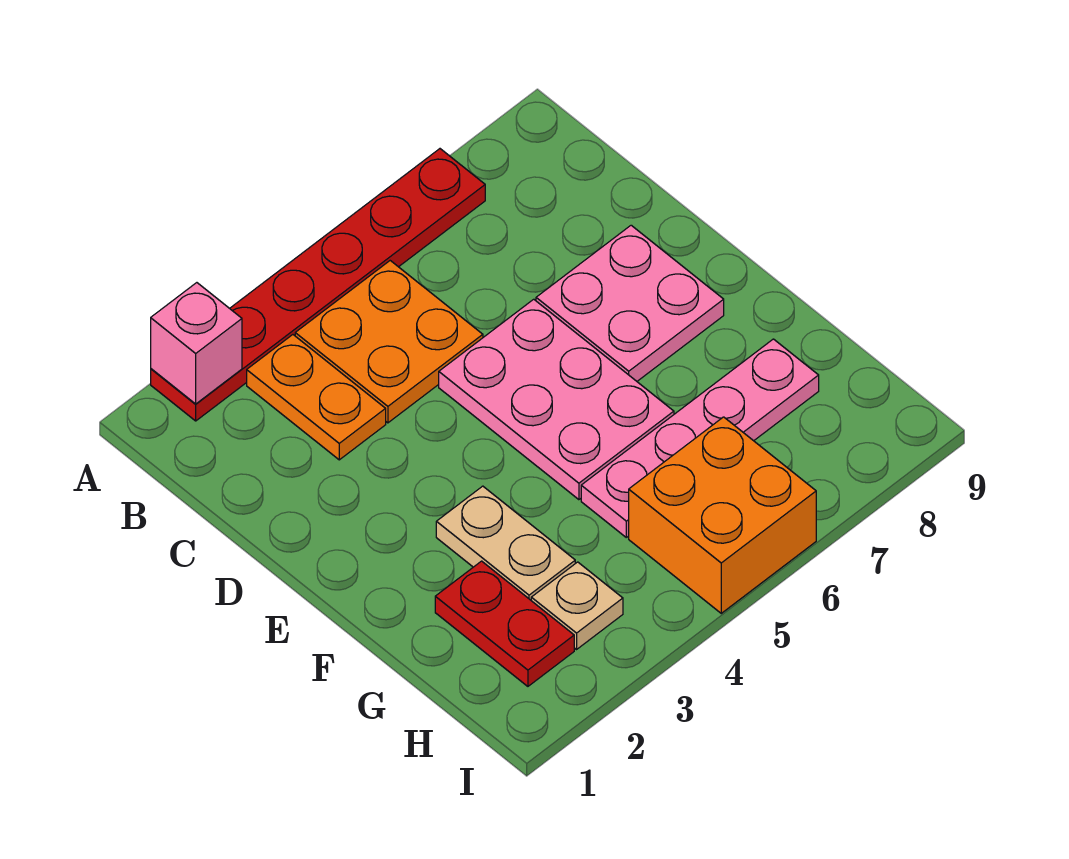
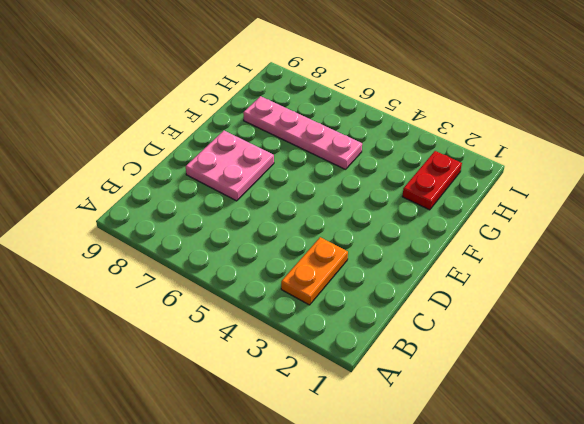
none -> red plate A2:A7 level 1
none -> orange plate B4:C5 level 1

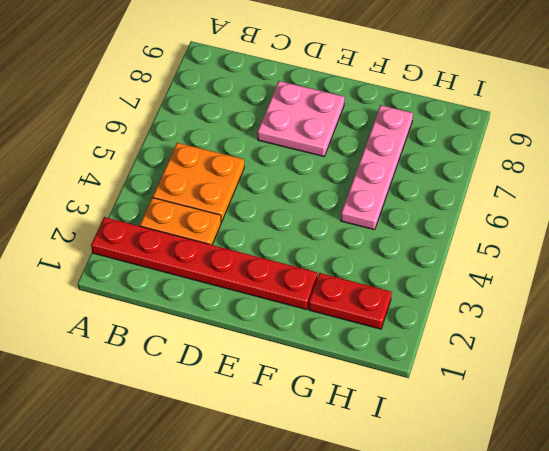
red plate A2:F2 level 1 -> red plate A2:A7 level 1
none -> pink plate D5:F6 level 1
none -> tan plate F3:G3 level 1

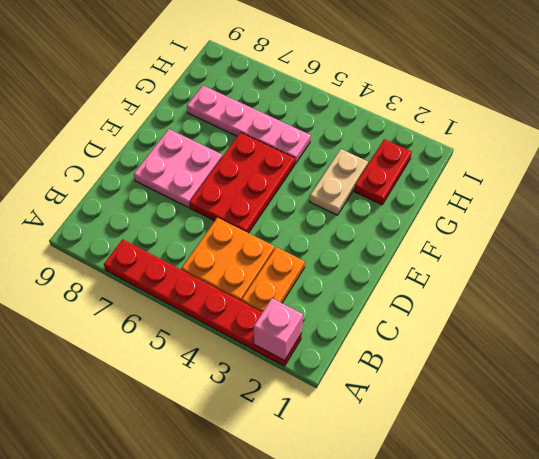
red plate D5:F6 level 1 -> pink plate D5:F6 level 1
none -> tan plate H3 level 1
none -> orange brick H5:I6 level 1

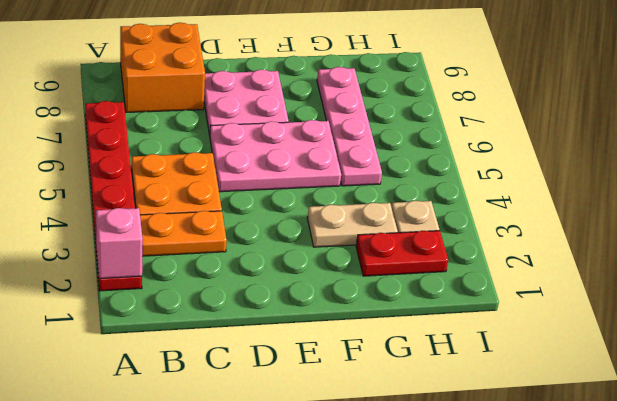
orange brick B8:C9 level 1 -> orange brick H5:I6 level 1

